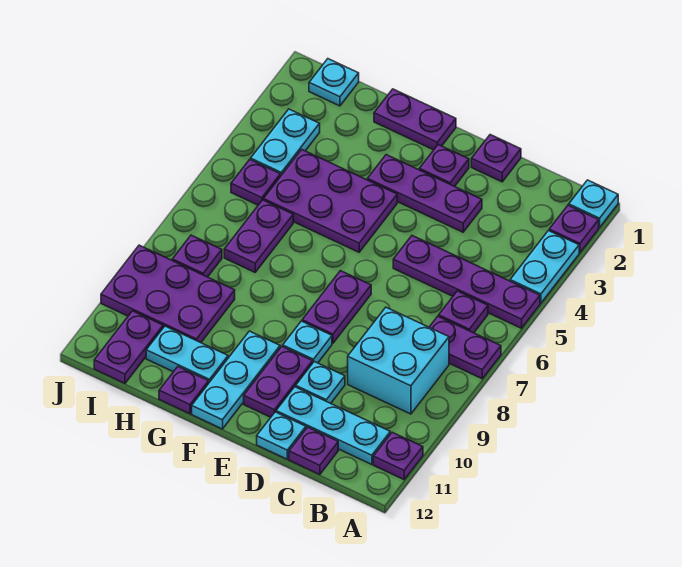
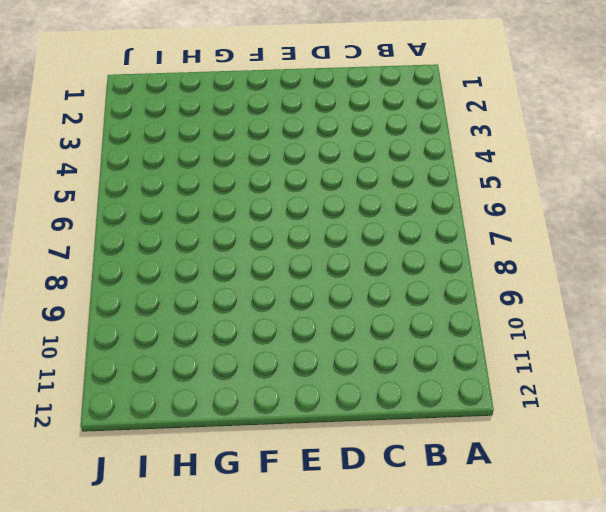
none -> cyan plate A1 level 1
none -> purple plate A2 level 1
none -> cyan plate A3:A4 level 1
none -> purple plate A5:D5 level 1

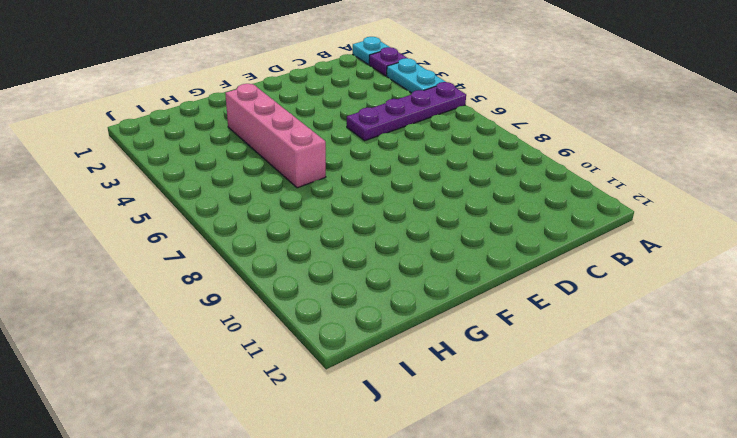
pink brick G3:G6 level 1 -> purple plate F4:H5 level 1
none -> purple plate A7:B7 level 1
none -> purple plate A11 level 1
none -> purple plate B6 level 1
none -> cyan brick B8:C9 level 1

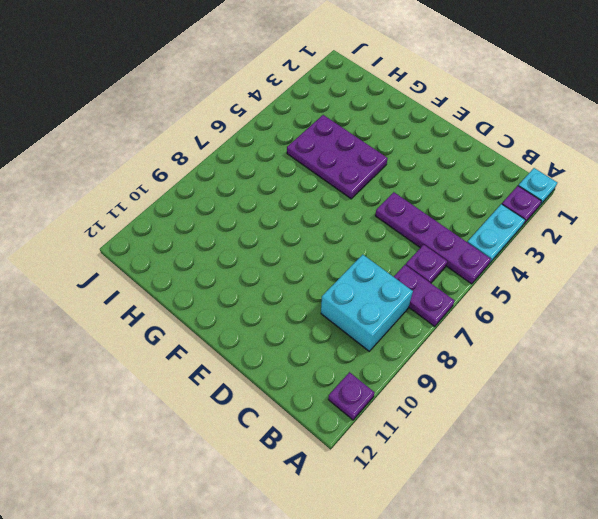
none -> cyan plate B11:D11 level 1
none -> purple plate C12 level 1
none -> purple plate D1 level 1
none -> purple plate D3:F3 level 1

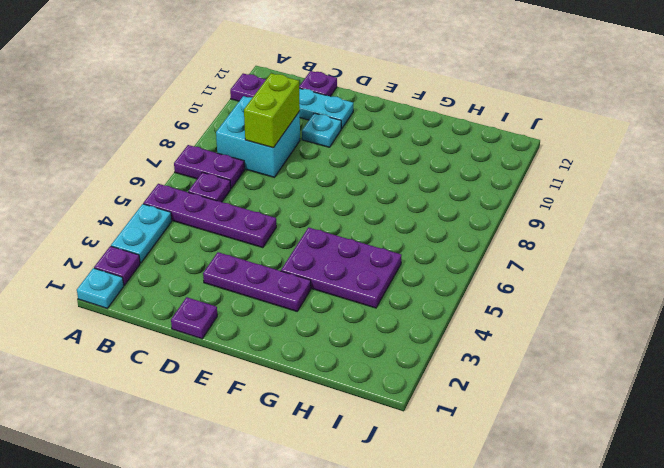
lime brick C8:C9 level 2 -> none
none -> cyan plate D12 level 1
none -> purple plate E2 level 1
none -> purple plate E7:E8 level 1
none -> cyan plate E9 level 1

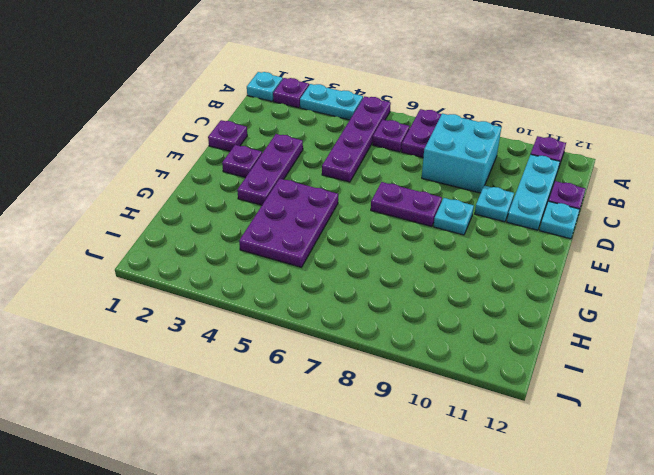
none -> purple plate E10:E11 level 1
none -> purple plate F1:G1 level 1
none -> cyan plate F10:F12 level 1
none -> cyan plate G11:H11 level 1

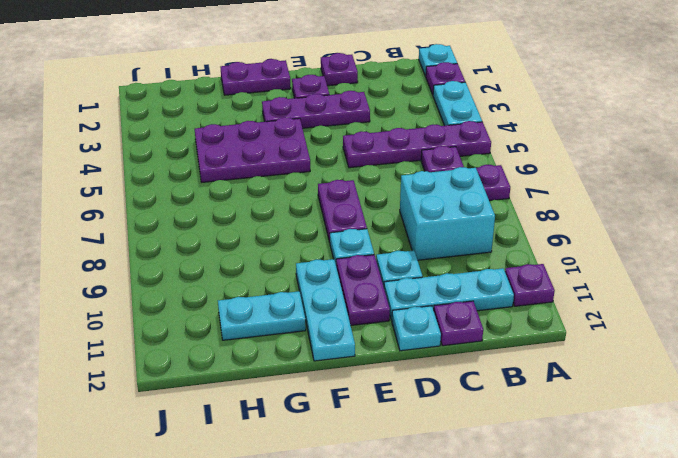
none -> purple plate G12 level 1
none -> purple plate H6:H7 level 1
none -> purple plate H9:J10 level 1
none -> cyan plate I1 level 1

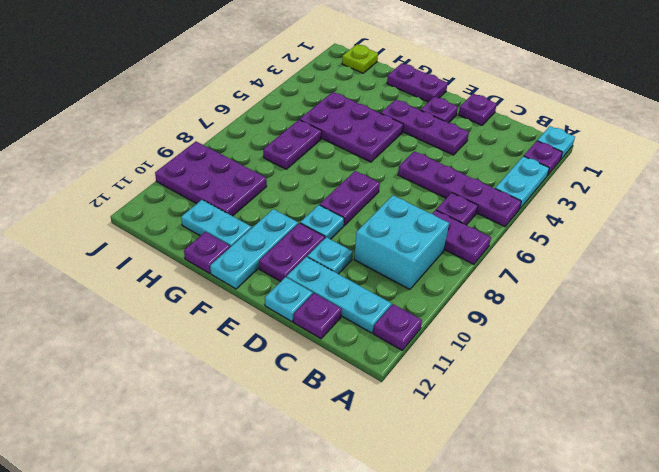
lime plate I1 level 1 -> cyan plate I1 level 1
none -> cyan plate I3:I4 level 1
none -> purple plate I5 level 1
none -> purple plate I8 level 1
none -> purple plate I11:I12 level 1

